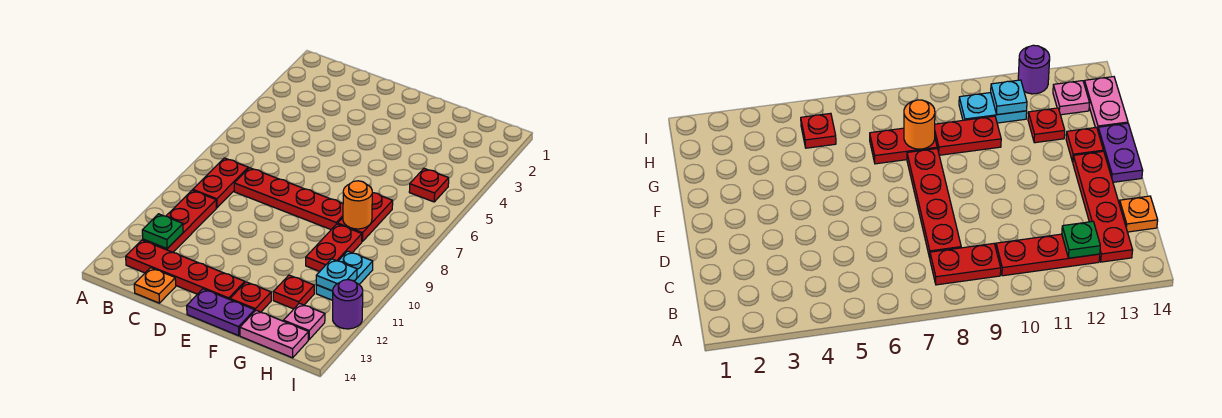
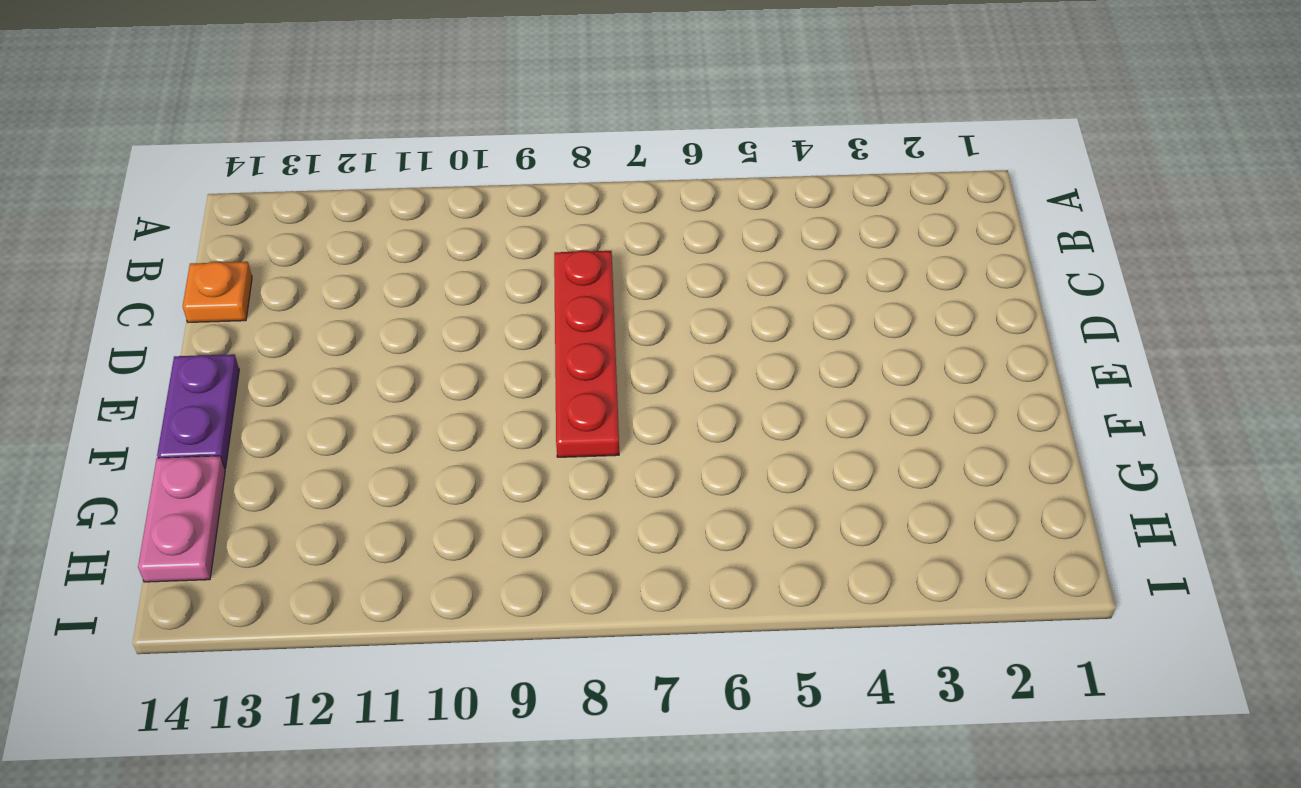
none -> red plate B8:B9 level 1
none -> red plate B10:B12 level 1
none -> red plate B13:E13 level 1

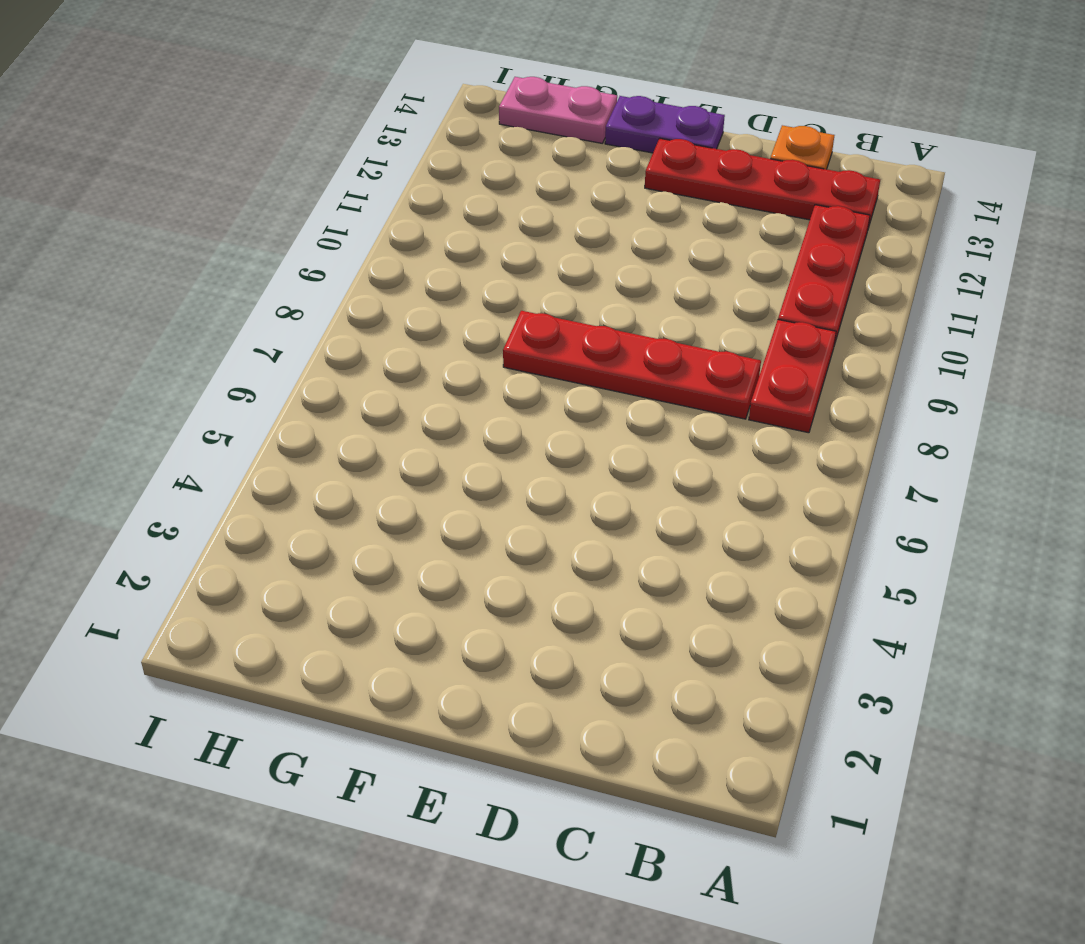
none -> red plate F13 level 1
none -> red plate G7:G8 level 1
none -> red plate G9:G10 level 1

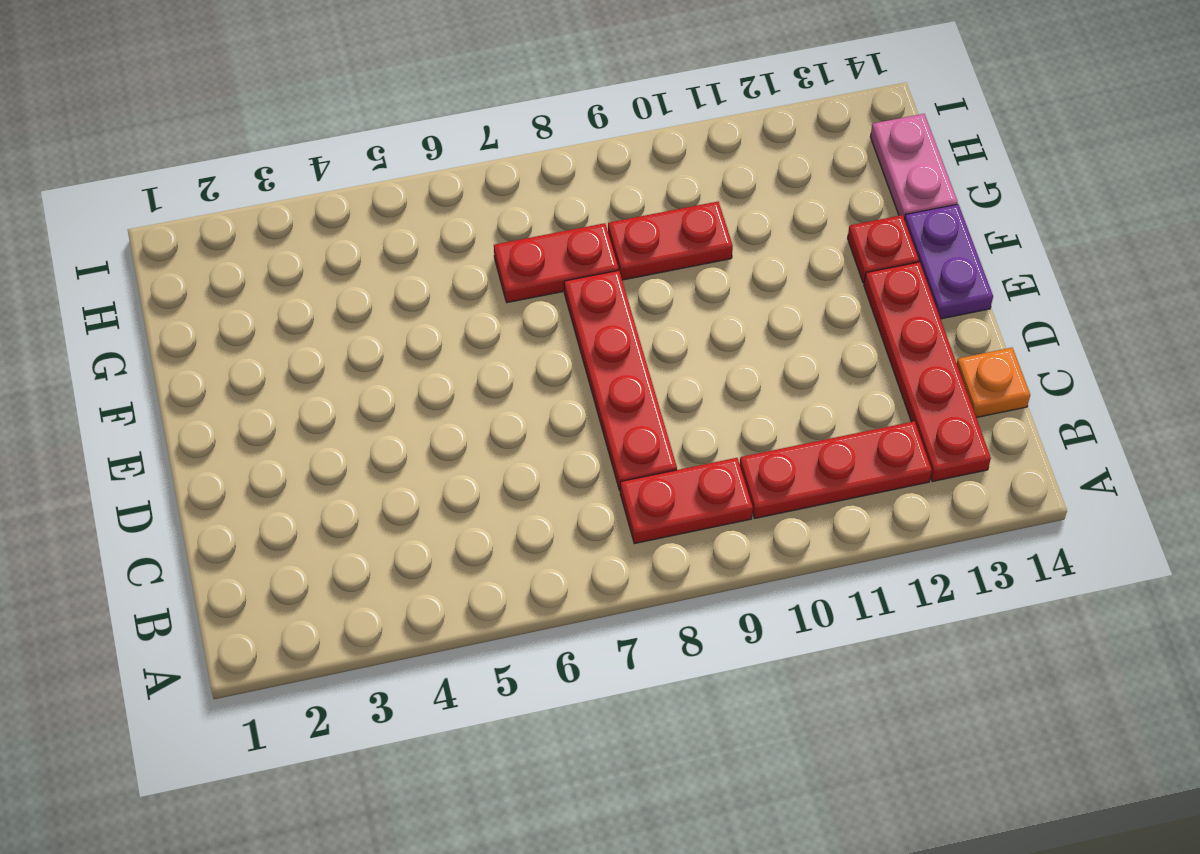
none -> red plate G12 level 1
none -> red plate H5 level 1
none -> cyan plate H10:H11 level 1

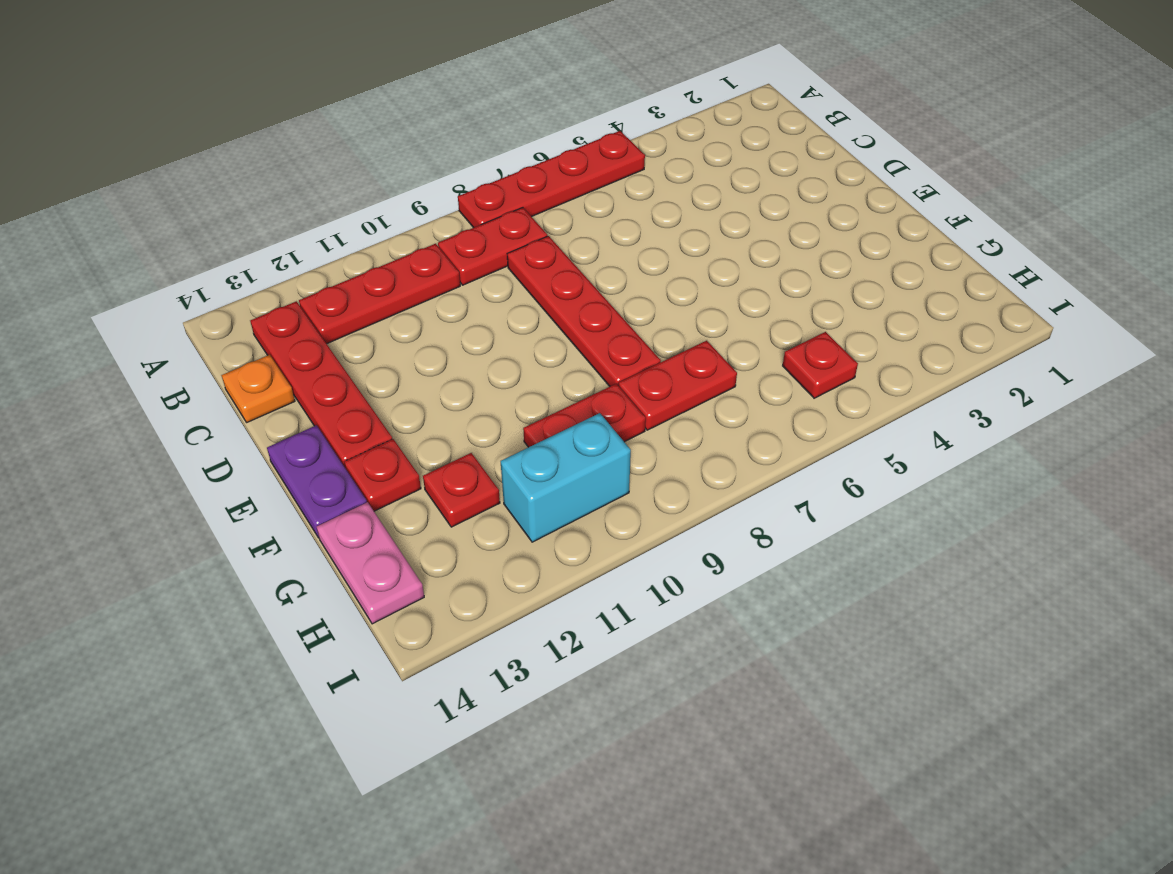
red plate A5:A8 level 1 -> none
cyan brick H10:H11 level 1 -> cyan plate H10:H11 level 1
none -> pink plate H13 level 1
none -> purple round brick I12 level 1
none -> green plate B12 level 2

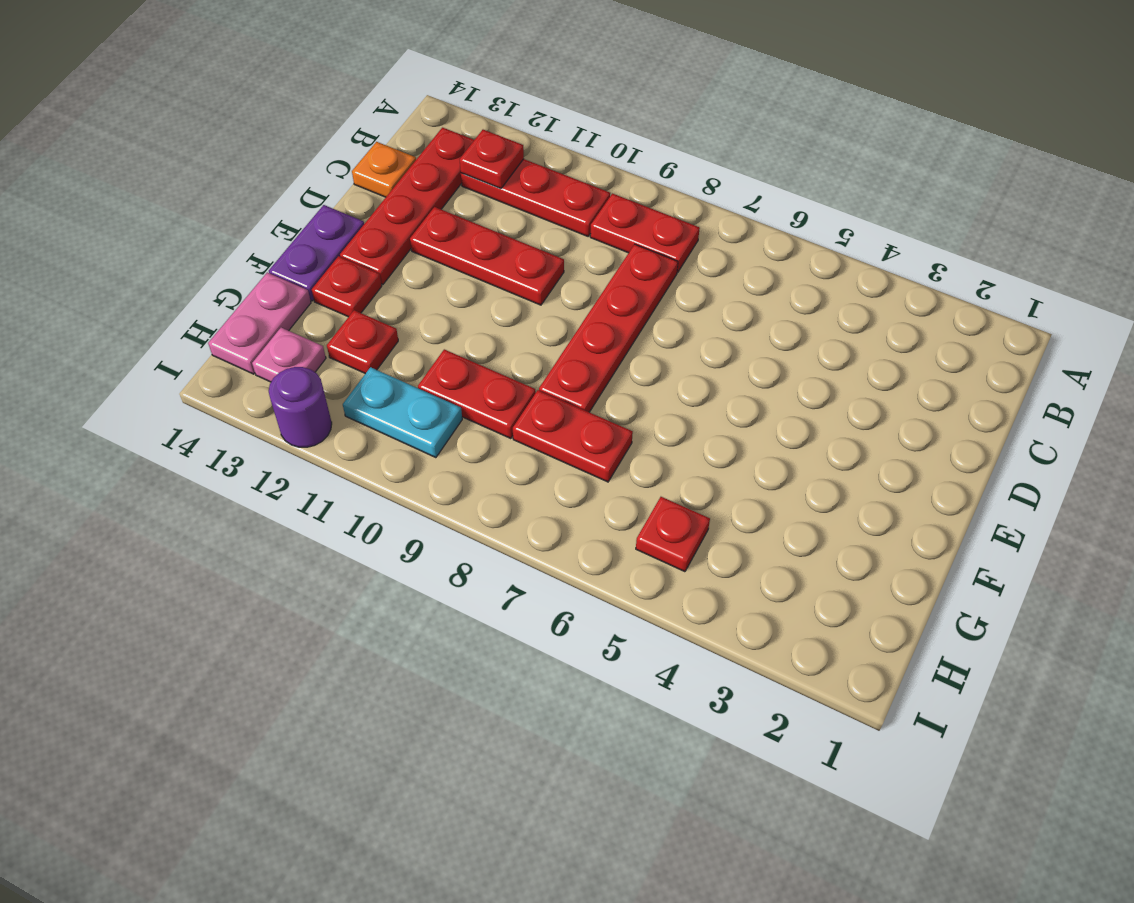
red plate B12 level 2 -> green plate B12 level 2
red plate D10:D12 level 1 -> none
none -> orange round brick G8 level 2
none -> cyan plate H11 level 2

